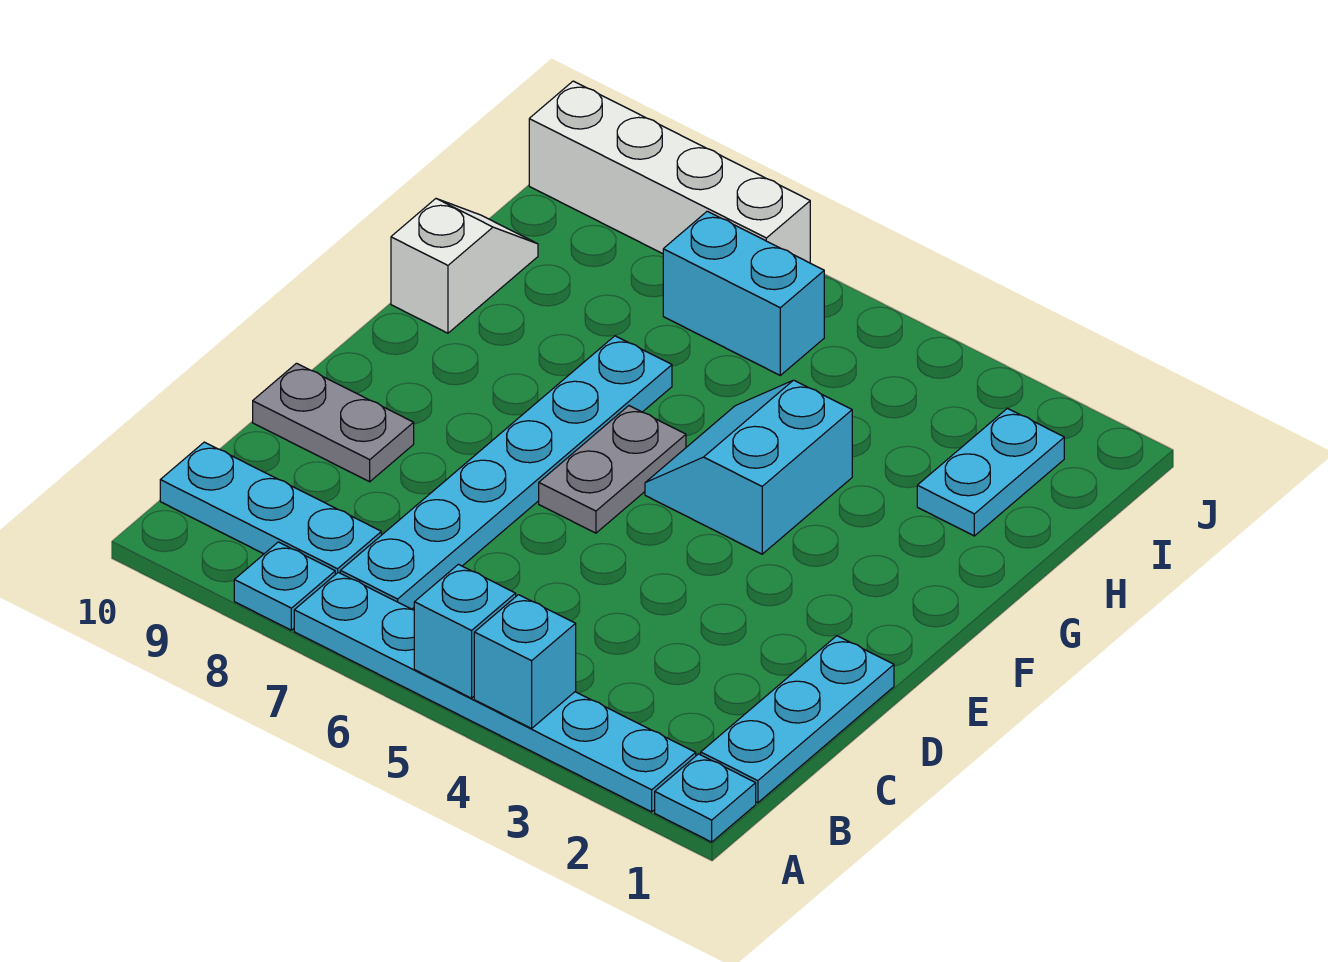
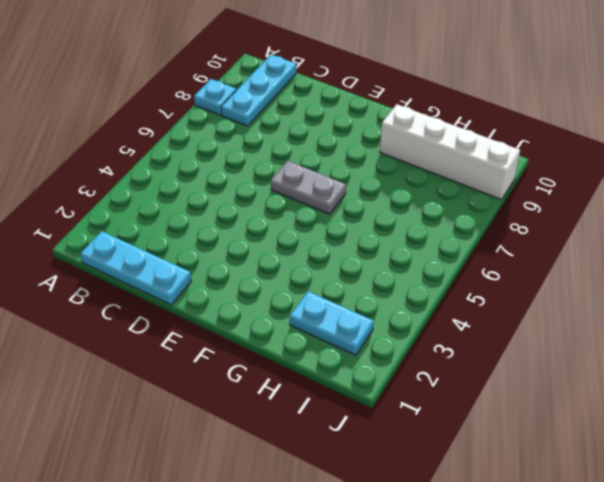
white brick G9:J9 level 1 -> white brick J7:J10 level 1
none -> cyan plate A1 level 1
none -> cyan plate A2:A7 level 1
none -> cyan plate B7:G7 level 1

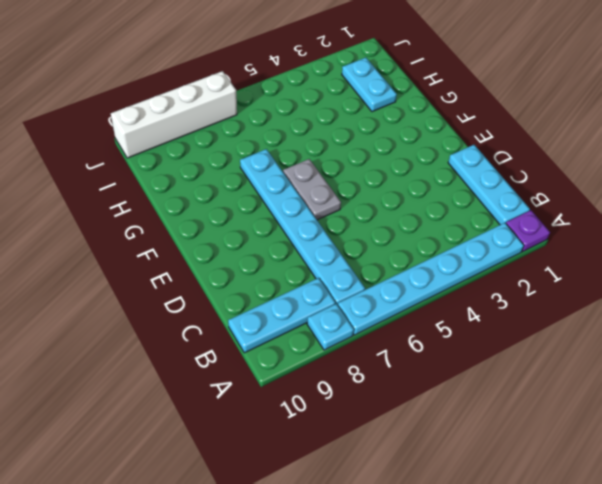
purple plate A1 level 1 -> cyan plate A1 level 1
none -> grey plate D9:D10 level 1
none -> cyan slope F4:G5 level 1 top 4
none -> white slope G10:H10 level 1 top G

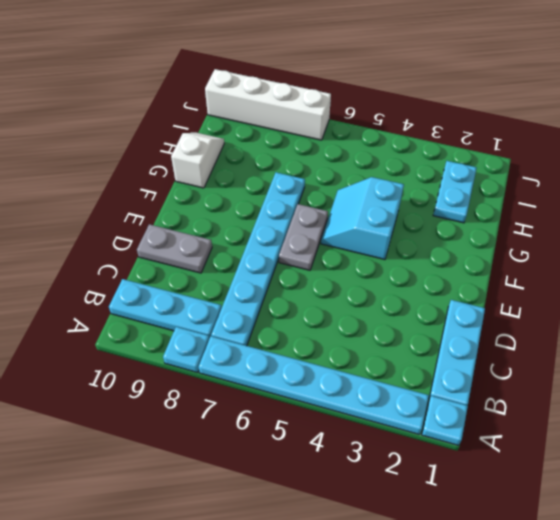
none -> cyan brick I6:I7 level 1
none -> cyan brick A4 level 2
none -> cyan brick A5 level 2

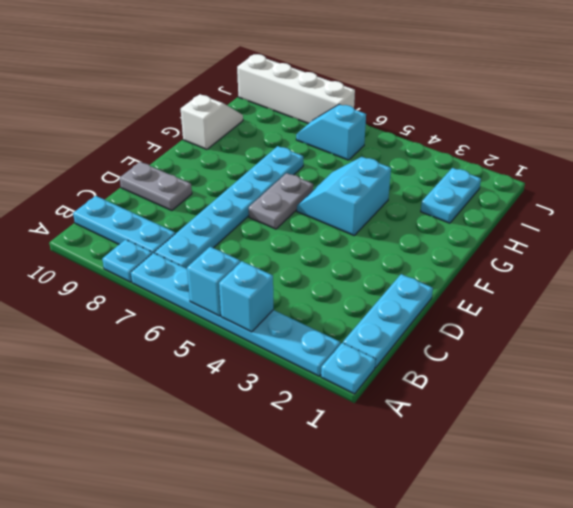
cyan slope I6:I7 level 1 top 6 -> cyan brick I6:I7 level 1

